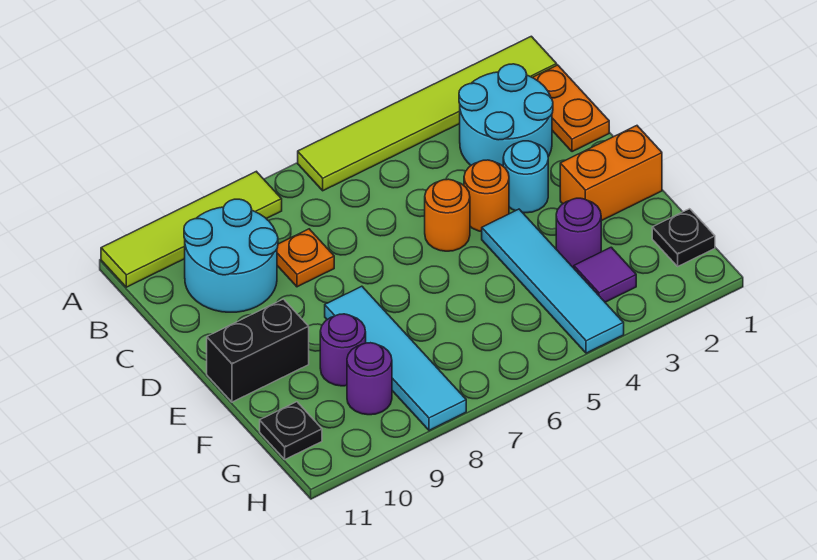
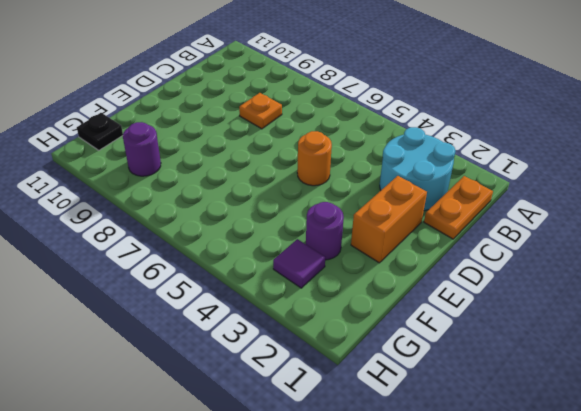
orange brick D2:E2 level 1 -> orange brick E1:E2 level 1
none -> lime tile A1:A6 level 1
none -> lime tile A8:A11 level 1
none -> cyan round brick B9:C10 level 1

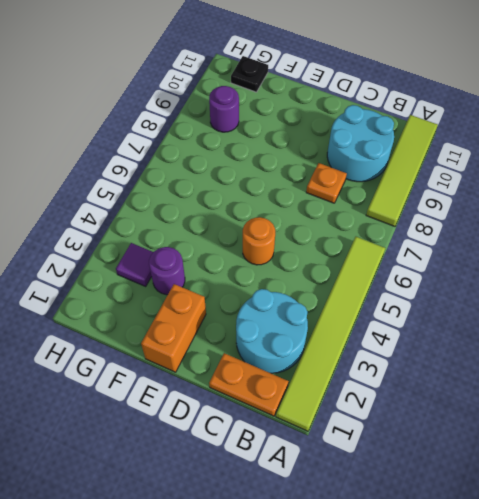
none -> cyan round brick D3 level 1
none -> orange round brick D4 level 1
none -> cyan tile E4:H4 level 1

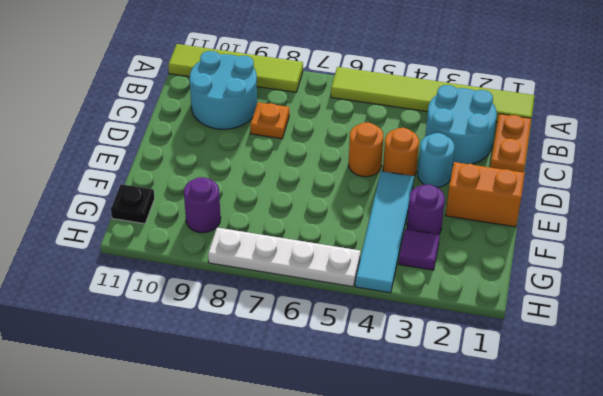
white plate H5:H8 level 1 -> cyan tile E8:H8 level 1
none -> black brick E10:E11 level 1
none -> purple round brick F9 level 1
none -> black plate G1 level 1

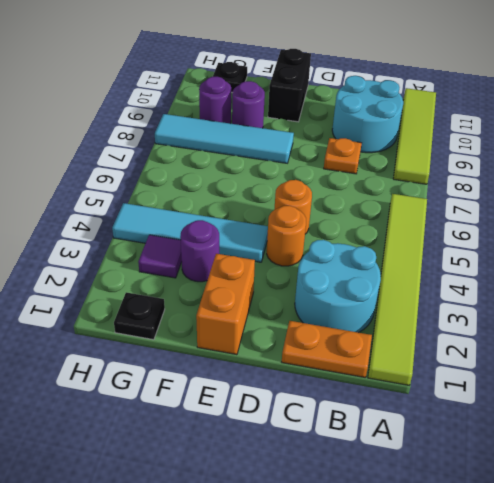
none -> cyan round brick D3 level 1

